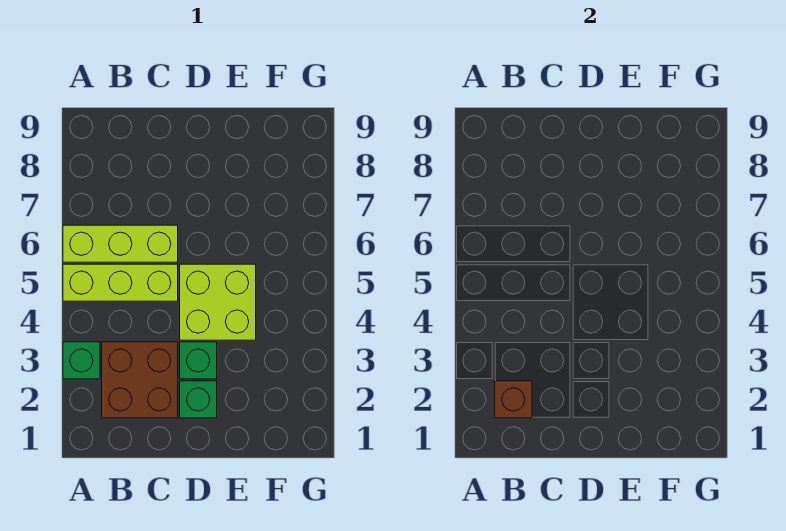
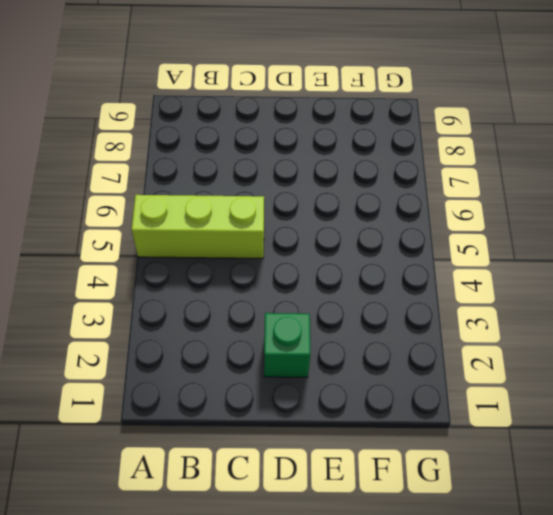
none -> green brick A3 level 1
none -> lime brick A6:C6 level 1

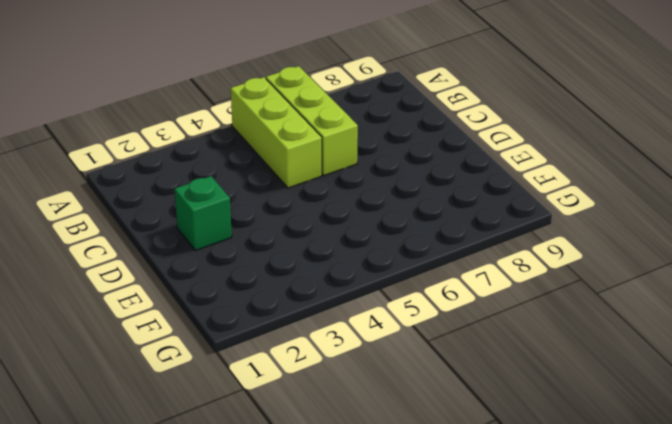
none -> green brick A3 level 1
none -> brown brick B2:C3 level 1

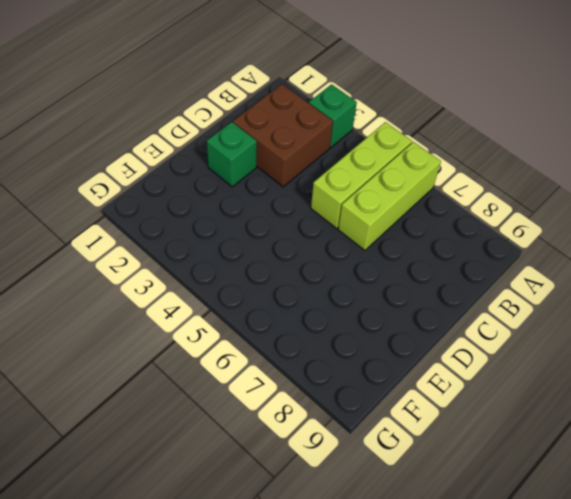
none -> green brick D3 level 1
none -> lime brick D4:E5 level 1

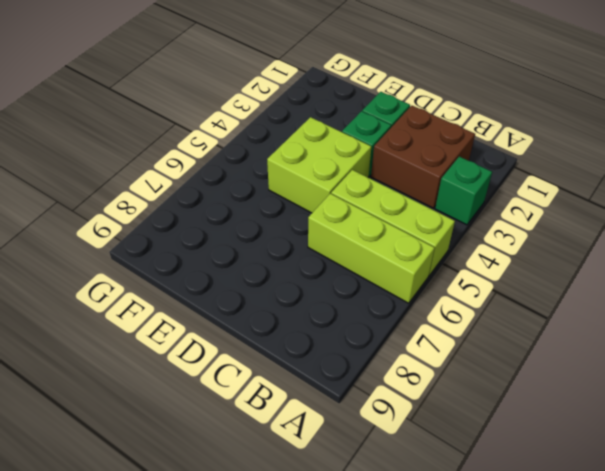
none -> brown brick B2 level 2

